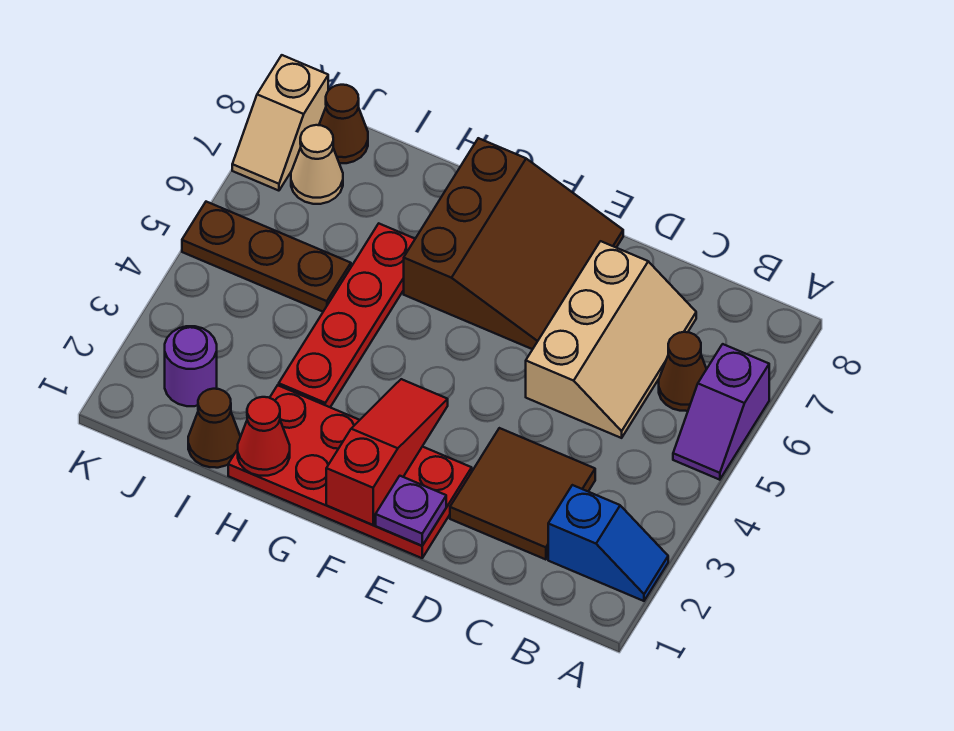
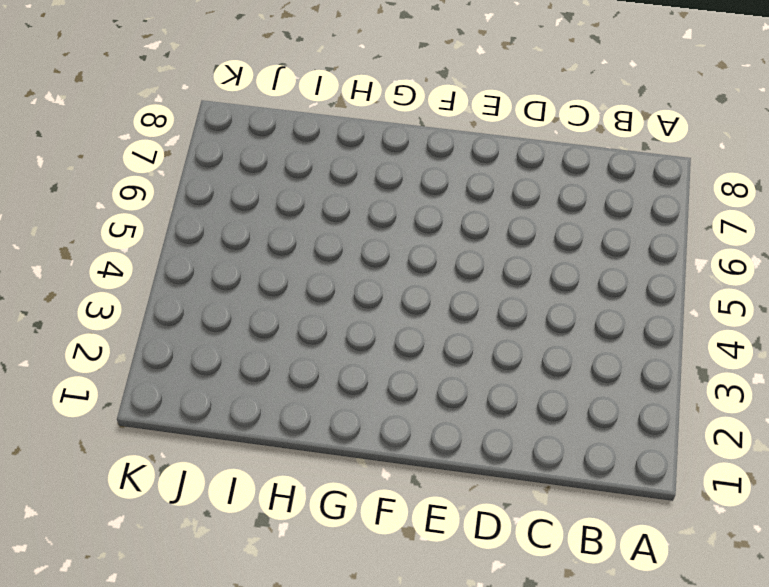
none -> blue slope A2:B2 level 1 top B
none -> purple slope A5:A6 level 1 top 6
none -> brown cone B6 level 1

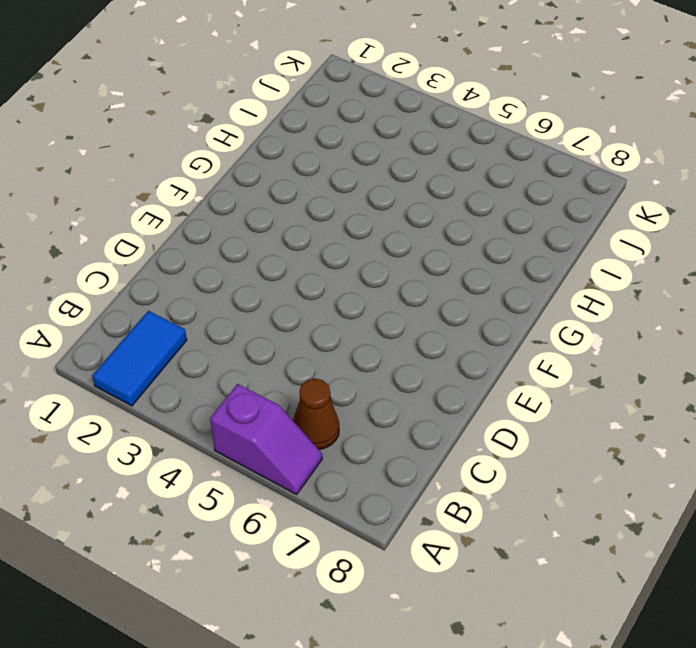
blue tile A2:B2 level 1 -> blue slope A2:B2 level 1 top B
purple slope A5:A6 level 1 top 5 -> purple slope A5:A6 level 1 top 6
none -> brown tile C2:D3 level 1
none -> tan slope C5:D7 level 1 top D
none -> red plate E1:H2 level 1

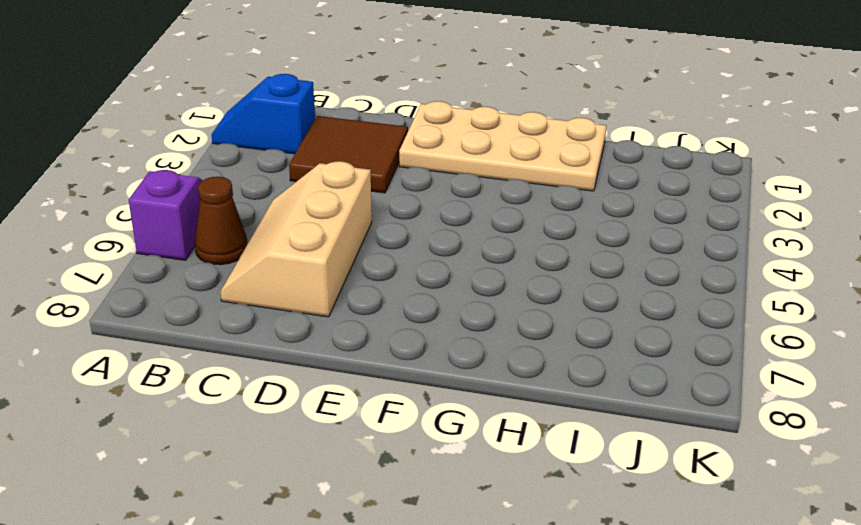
tan plate E1:H2 level 1 -> red plate E1:H2 level 1
none -> brown slope E6:G8 level 1 top G
none -> red plate H3:H6 level 1
none -> brown cone I1 level 1

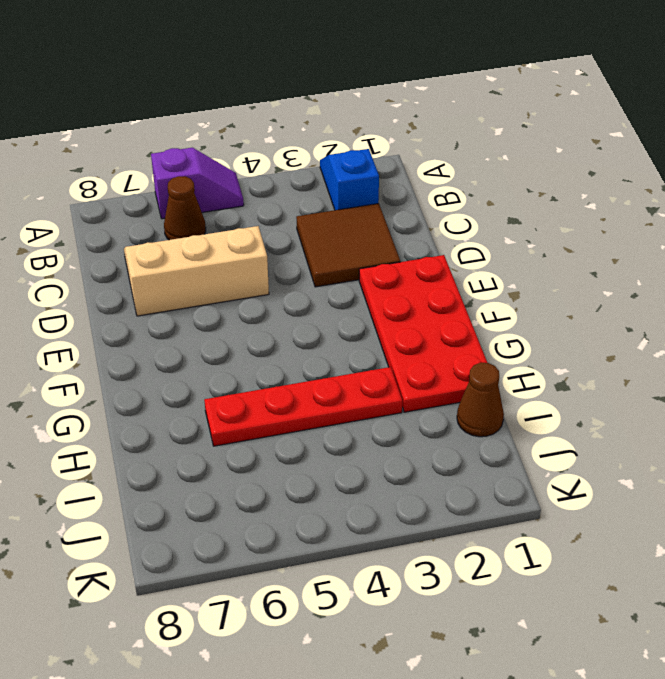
none -> brown slope E6:G8 level 1 top G
none -> brown plate I5:K5 level 1
none -> purple round brick J2 level 1

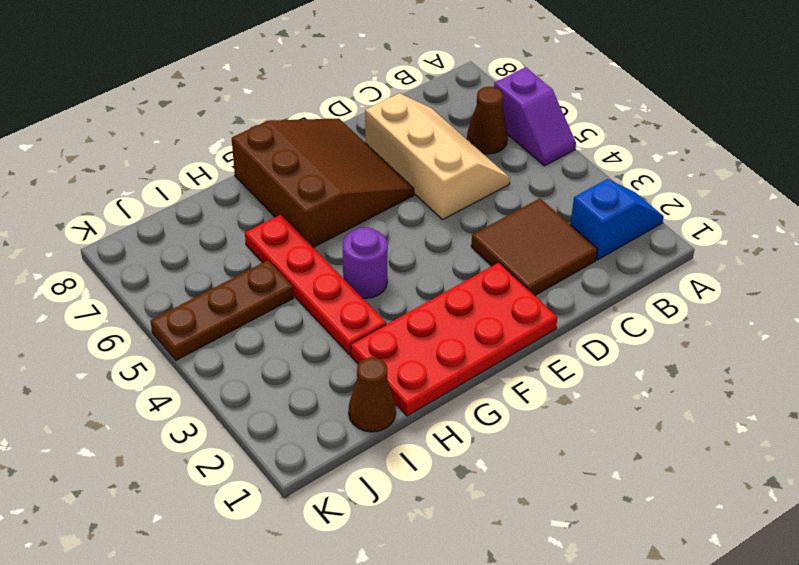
purple round brick G4 level 1 -> purple round brick J2 level 1
none -> tan cone J7 level 1
none -> brown cone J8 level 1
none -> tan slope K7:K8 level 1 top 8

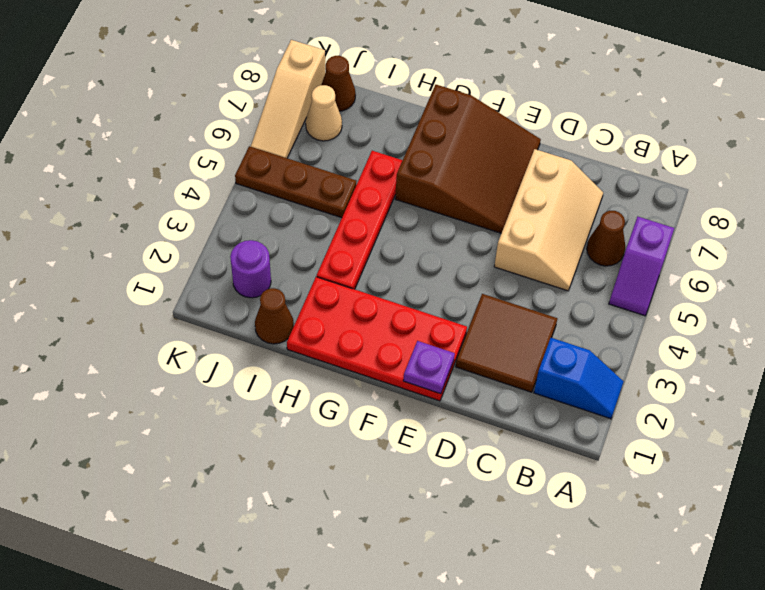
tan slope K6:K8 level 1 top 8 -> tan slope K7:K8 level 1 top 8
none -> red slope F1:F3 level 2 top 1
none -> red cone H1 level 2

